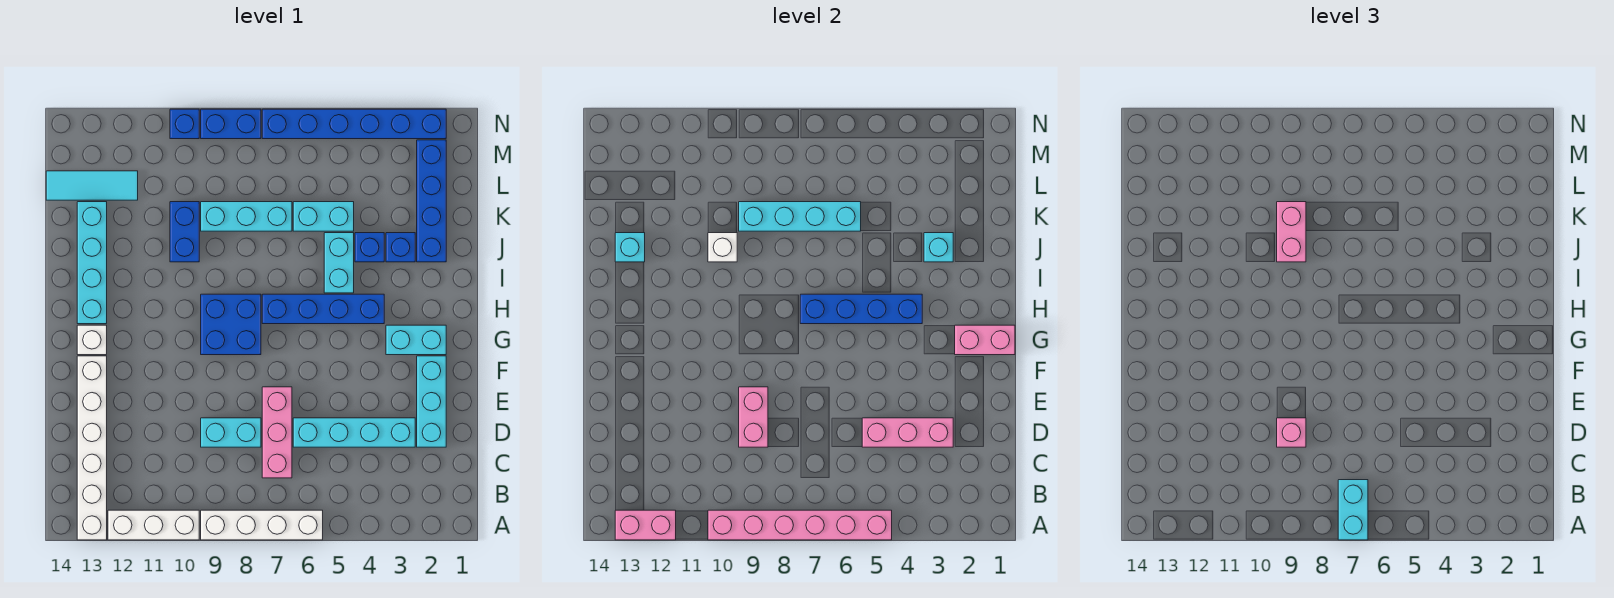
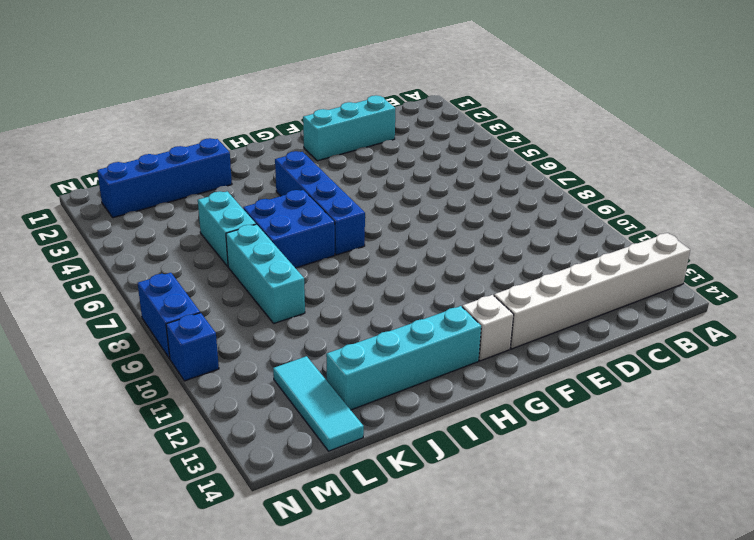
blue brick I6:J7 level 1 -> blue brick G8:H9 level 1
none -> white brick A6:A9 level 1
none -> white brick A10:A12 level 1
none -> pink brick C7:E7 level 1
none -> cyan brick D3:D6 level 1

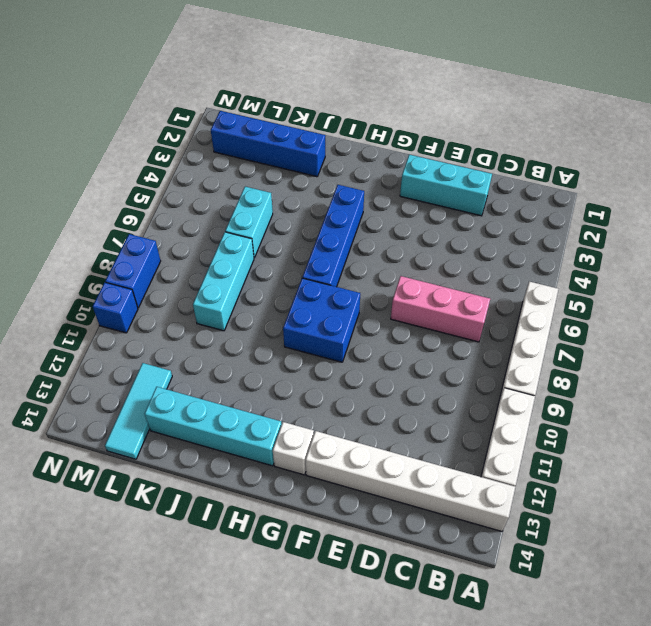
none -> cyan brick D3:D6 level 1
none -> cyan brick D8:D9 level 1
none -> cyan brick G2:G3 level 1
none -> cyan brick I5:J5 level 1

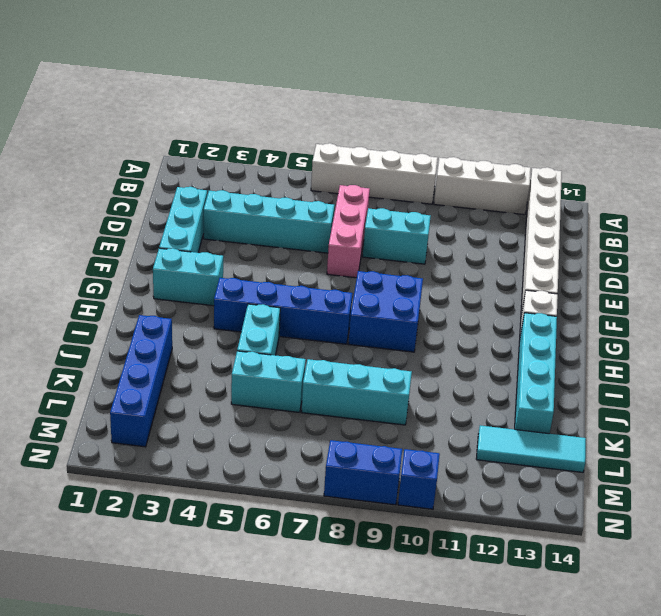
none -> blue brick J3 level 1
none -> blue brick J4 level 1
none -> blue brick J10:K10 level 1
none -> blue brick N2:N7 level 1

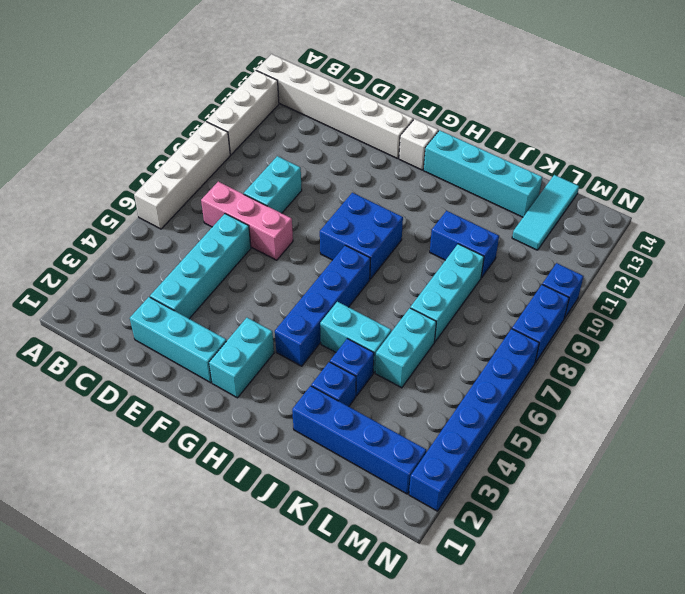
none -> pink brick A5:A10 level 2
none -> pink brick A12:A13 level 2
none -> pink brick D3:D5 level 2
none -> pink brick D9:E9 level 2

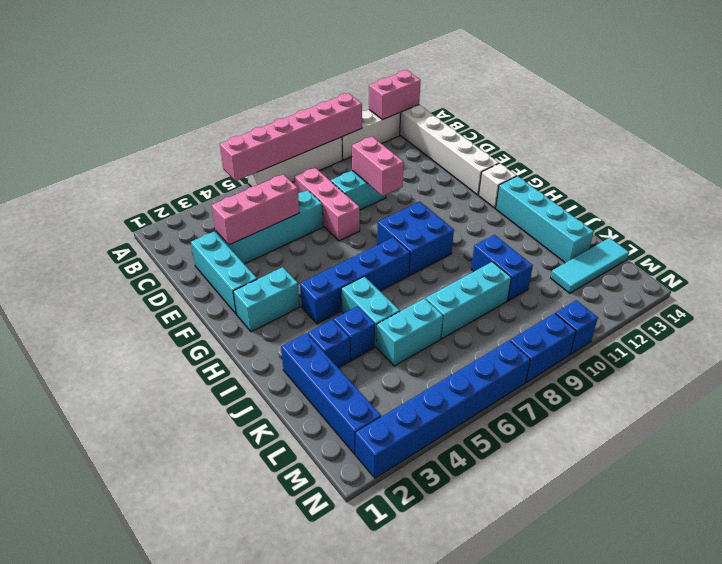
none -> pink brick G1:G2 level 2
none -> blue brick H4:H7 level 2
none -> cyan brick J3 level 2
none -> white brick J10 level 2

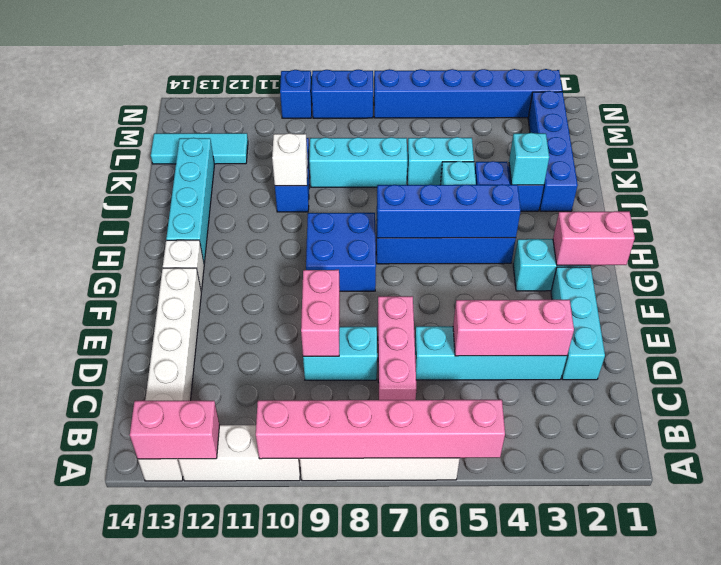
none -> cyan brick J13 level 2
none -> cyan brick K6:K9 level 2
none -> cyan brick A7:B7 level 3
none -> pink brick D9 level 3

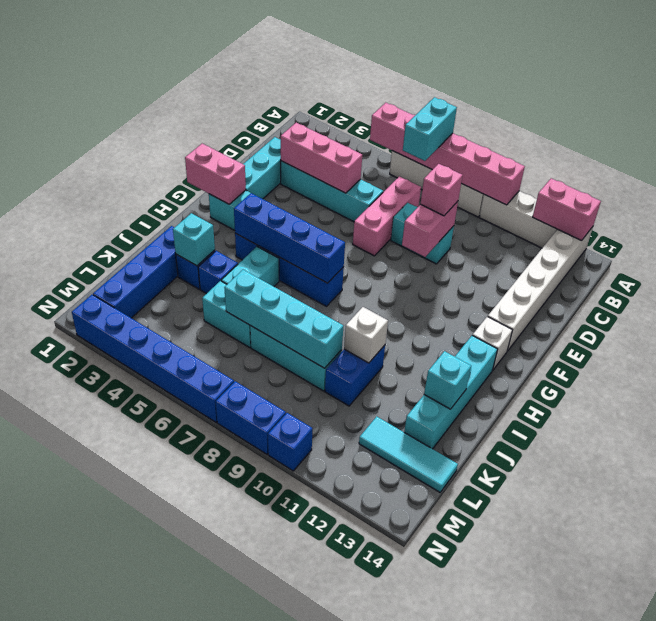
none -> blue brick G8:H9 level 1
none -> pink brick J9:K9 level 3

